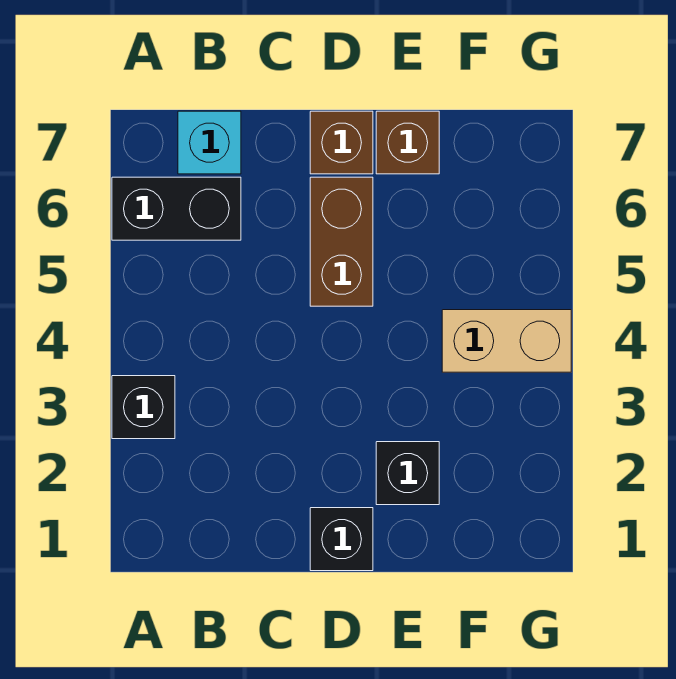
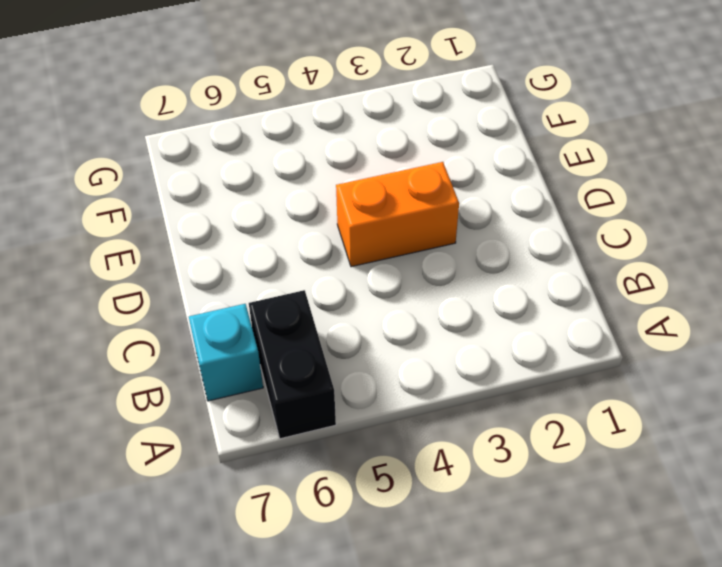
orange brick D3:D4 level 1 -> none
none -> black brick A3 level 1
none -> black brick D1 level 1

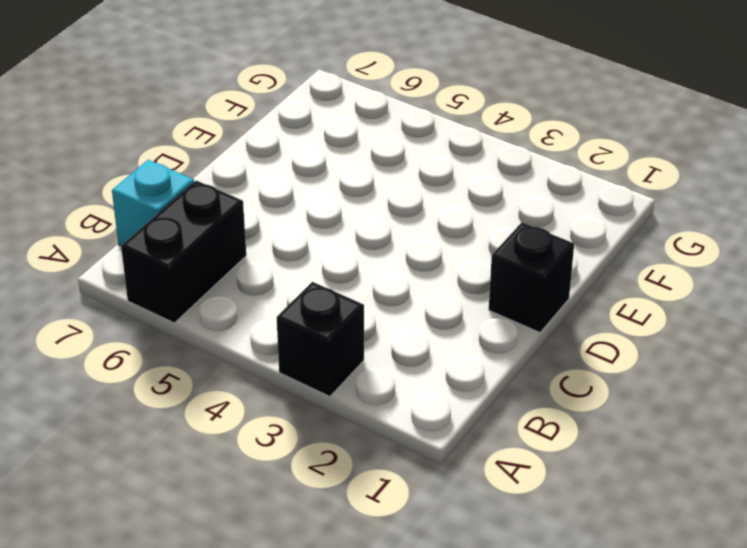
none -> brown brick D5:D6 level 1
none -> brown brick D7 level 1

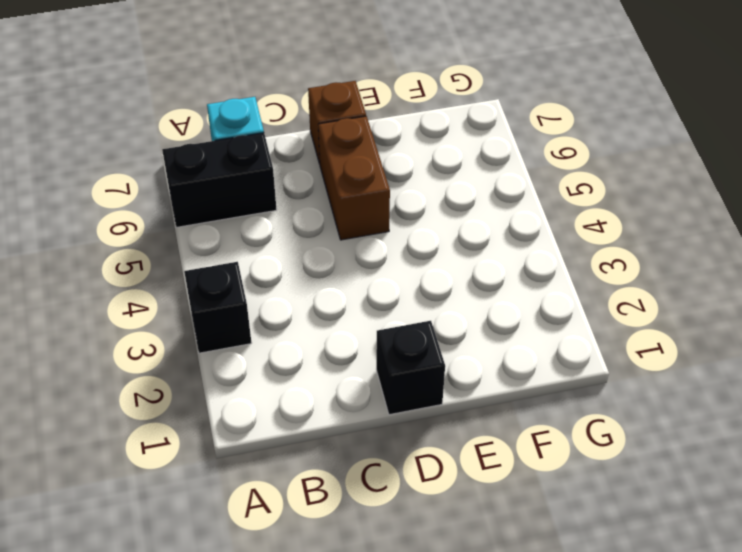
none -> black brick E2 level 1
none -> brown brick E7 level 1

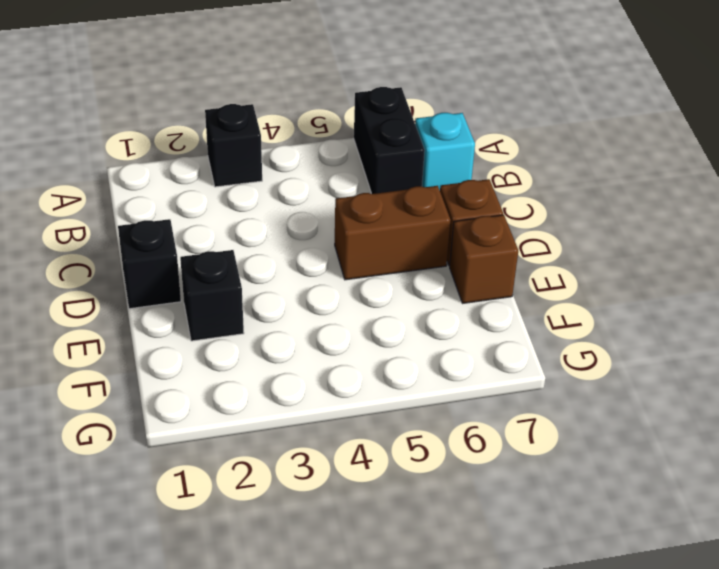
none -> tan brick F4:G4 level 1

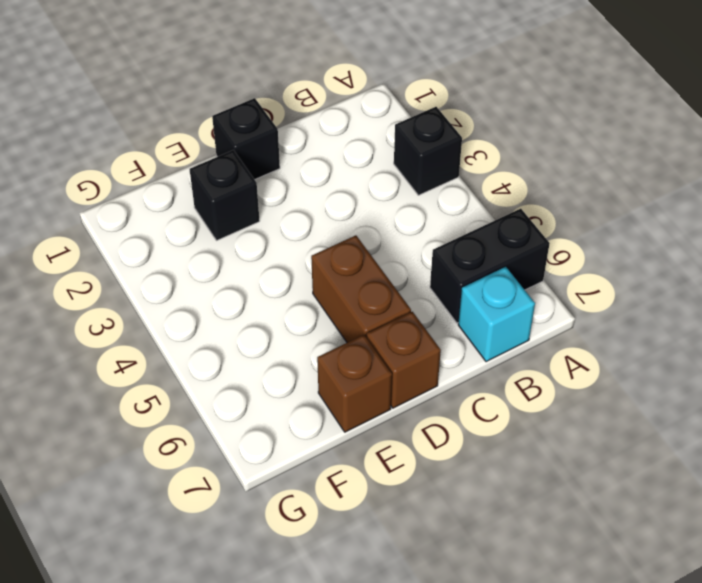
none -> tan brick F4:G4 level 1

